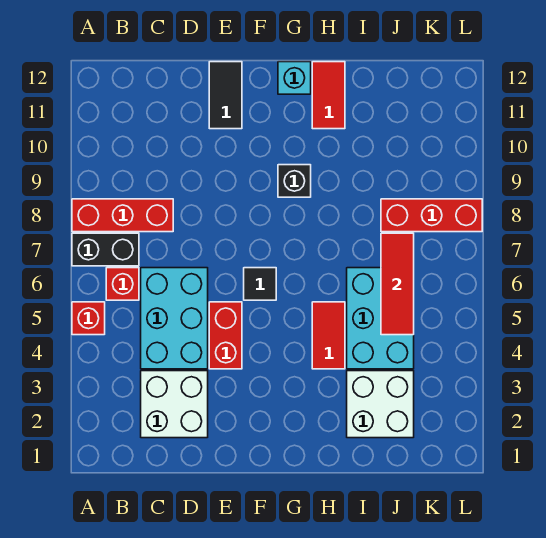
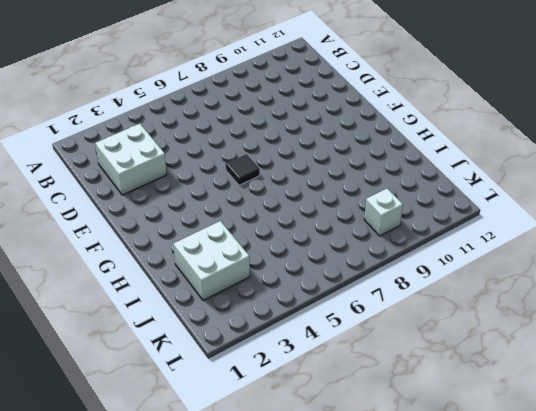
white brick K9 level 1 -> none
none -> red brick A5 level 1
none -> black brick A7:B7 level 1
none -> red brick A8:C8 level 1

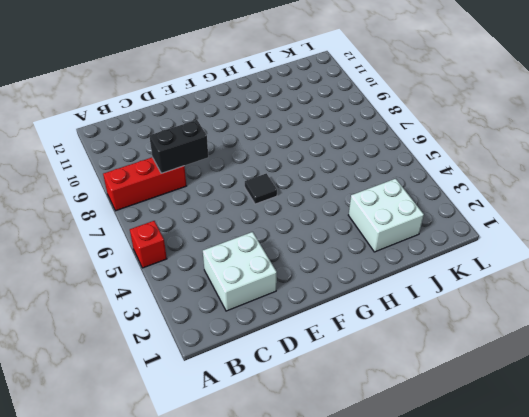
black brick C8:D8 level 2 -> black brick A7:B7 level 1
none -> red brick B6 level 1
none -> cyan brick C4:D6 level 1
none -> red brick E4:E5 level 1

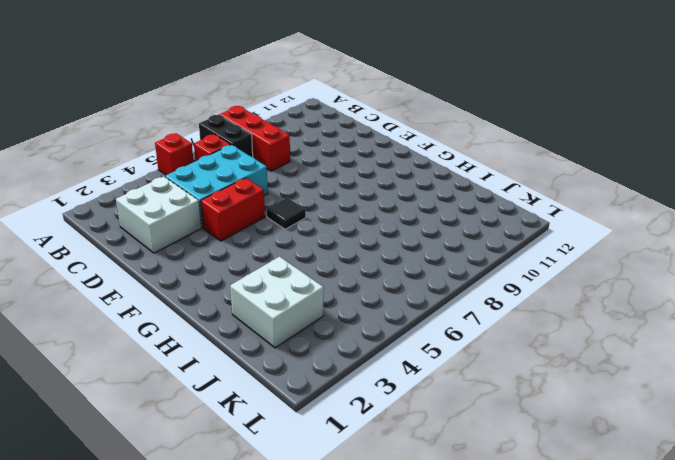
none -> black tile E11:E12 level 1
none -> black brick G9 level 1
none -> cyan brick G12 level 1

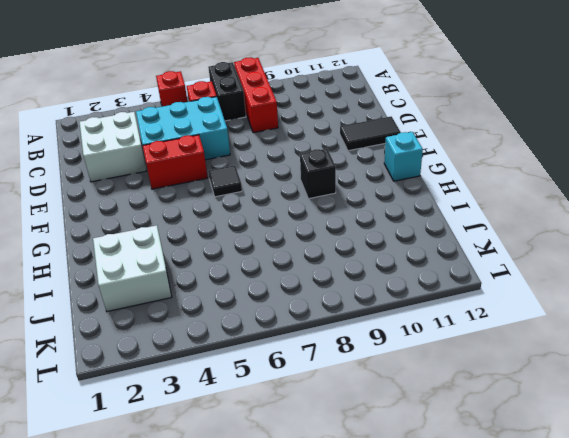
none -> red tile H4:H5 level 1
none -> red tile H11:H12 level 1
none -> cyan brick I4:J6 level 1

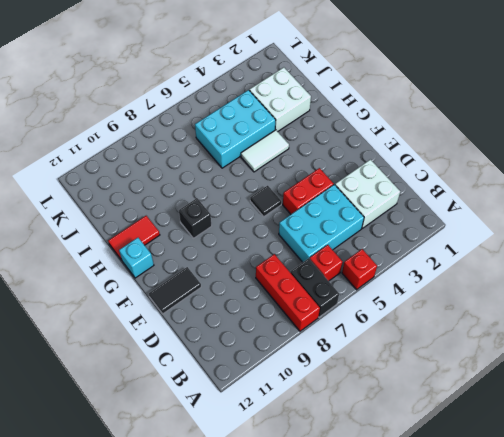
white tile H4:H5 level 1 -> red tile H4:H5 level 1
none -> red brick J8:L8 level 1
none -> red tile J5:J7 level 2

